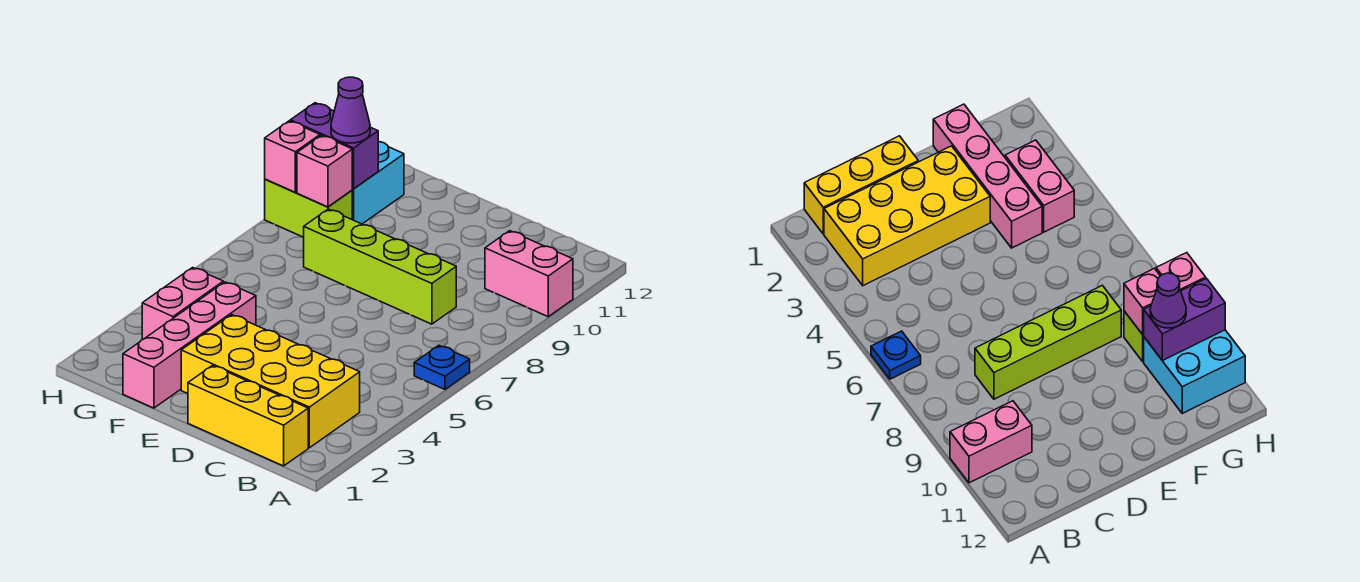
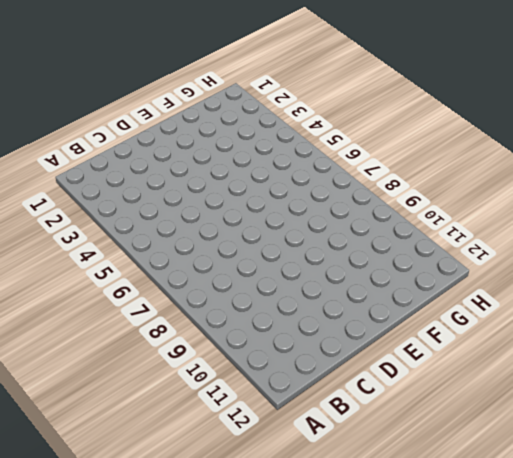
none -> blue plate A6 level 1
none -> pink brick A10:B10 level 1
none -> yellow brick B1:D1 level 1

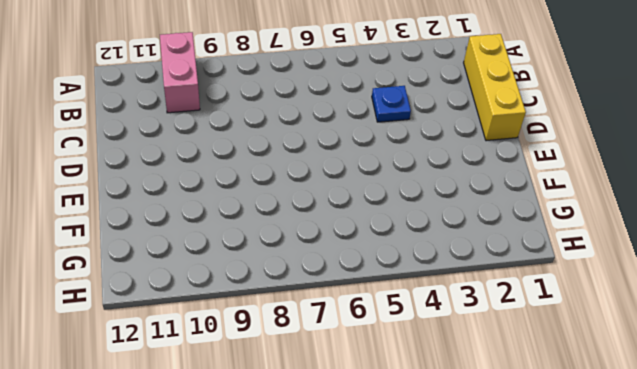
blue plate C4 level 1 -> blue plate A6 level 1
none -> yellow brick B2:E3 level 1
none -> lime brick C8:F8 level 1
none -> pink brick F1:F4 level 1

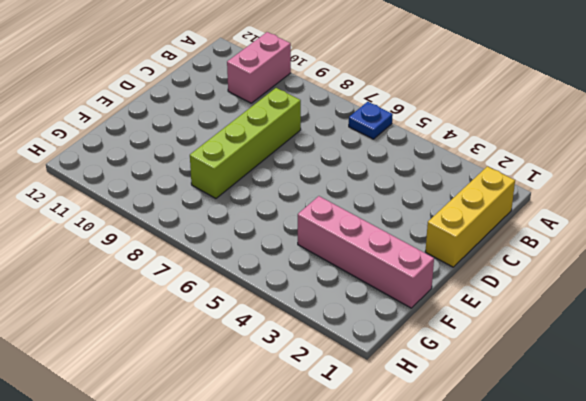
none -> yellow brick B2:E3 level 1
none -> pink brick G3:G4 level 1
none -> lime brick G9:H9 level 1

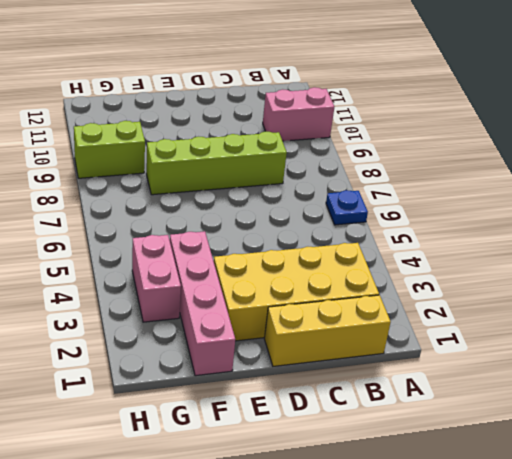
none -> cyan brick G10:H11 level 1
none -> pink brick G9 level 2
none -> purple brick G10:H10 level 2

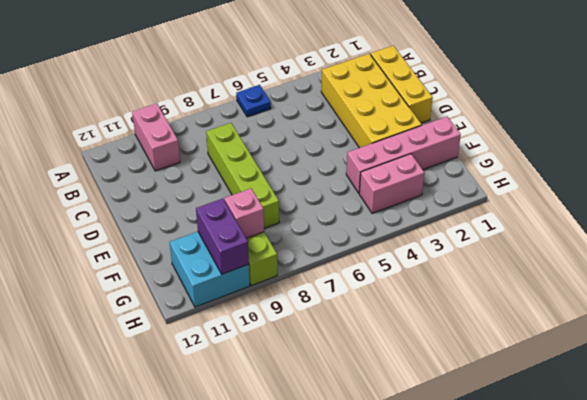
none -> pink brick H9 level 2
none -> purple cone G10 level 3

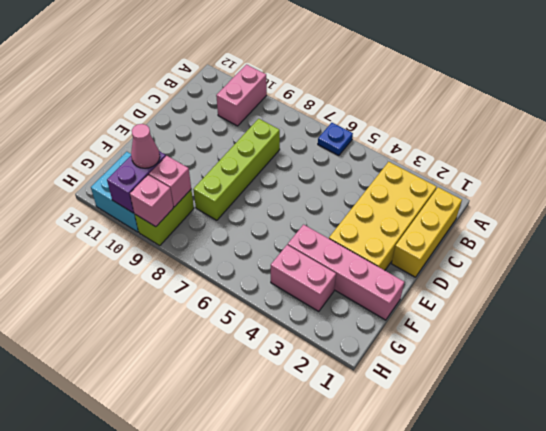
pink cone G10 level 3 -> purple cone G10 level 3

